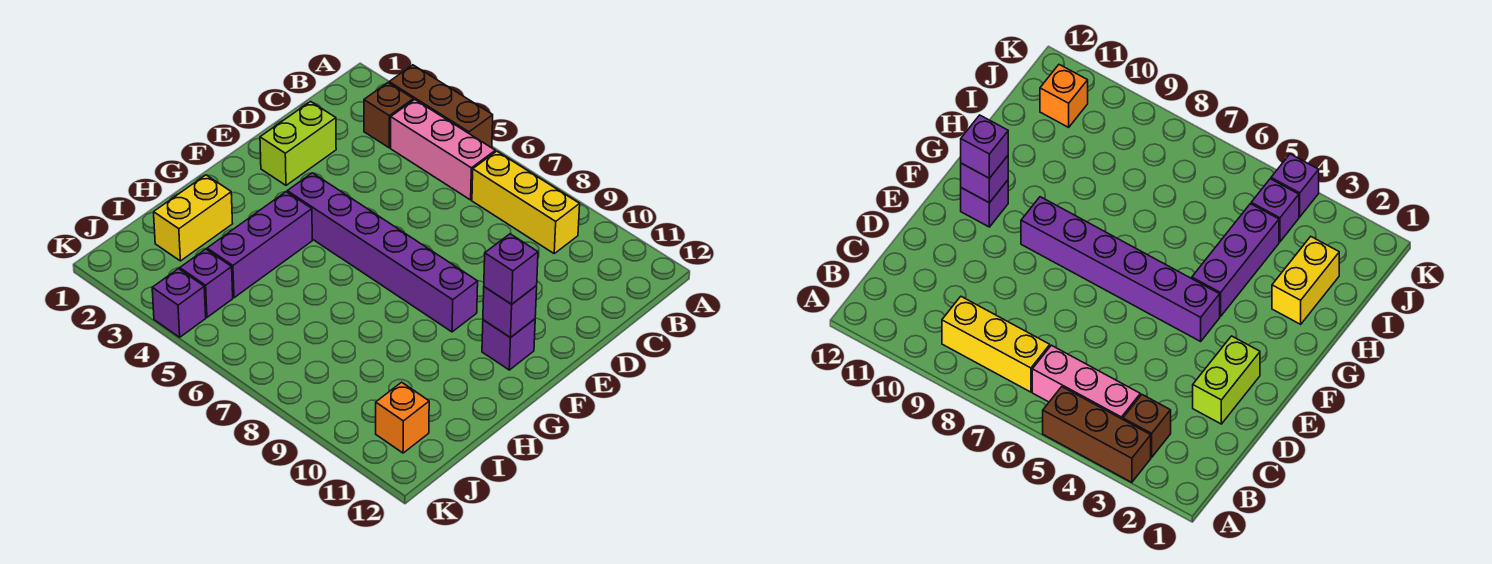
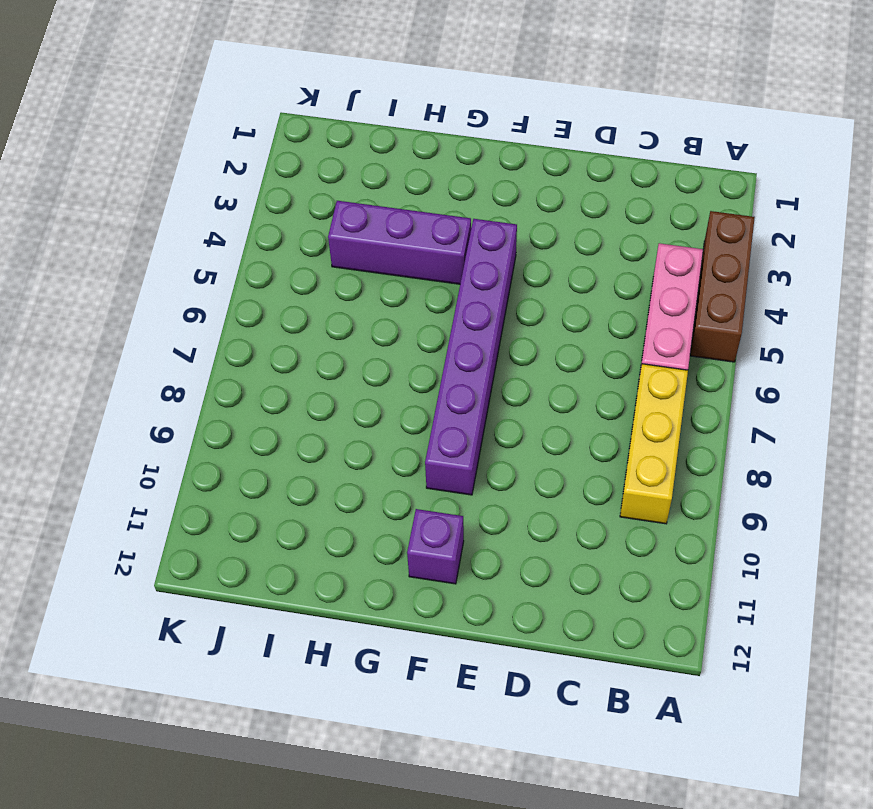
none -> brown brick B3 level 1
none -> lime brick D2:E2 level 1
none -> yellow brick H2:I2 level 1

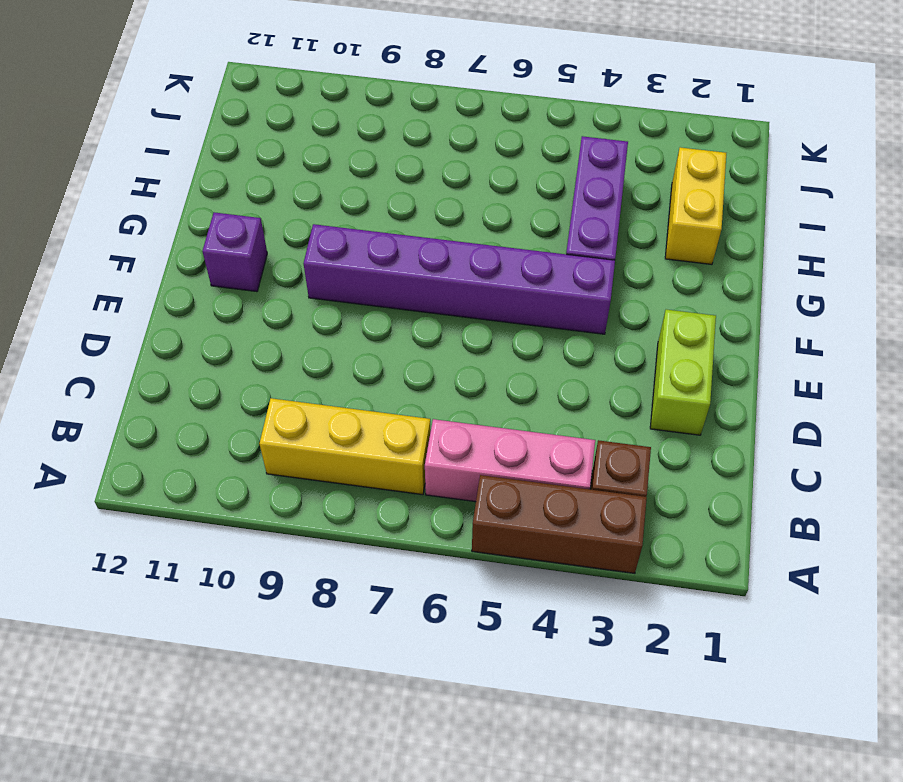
none -> purple brick J4 level 1
none -> orange brick J11 level 1
none -> purple brick K4 level 1

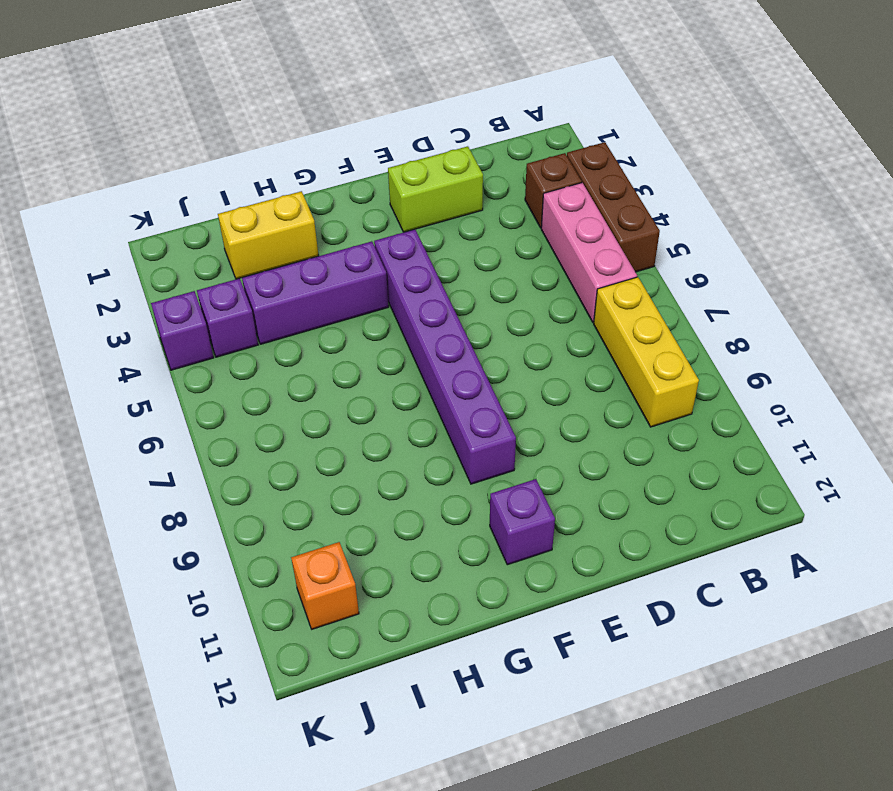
none -> purple brick F11 level 2
none -> purple brick F11 level 3

